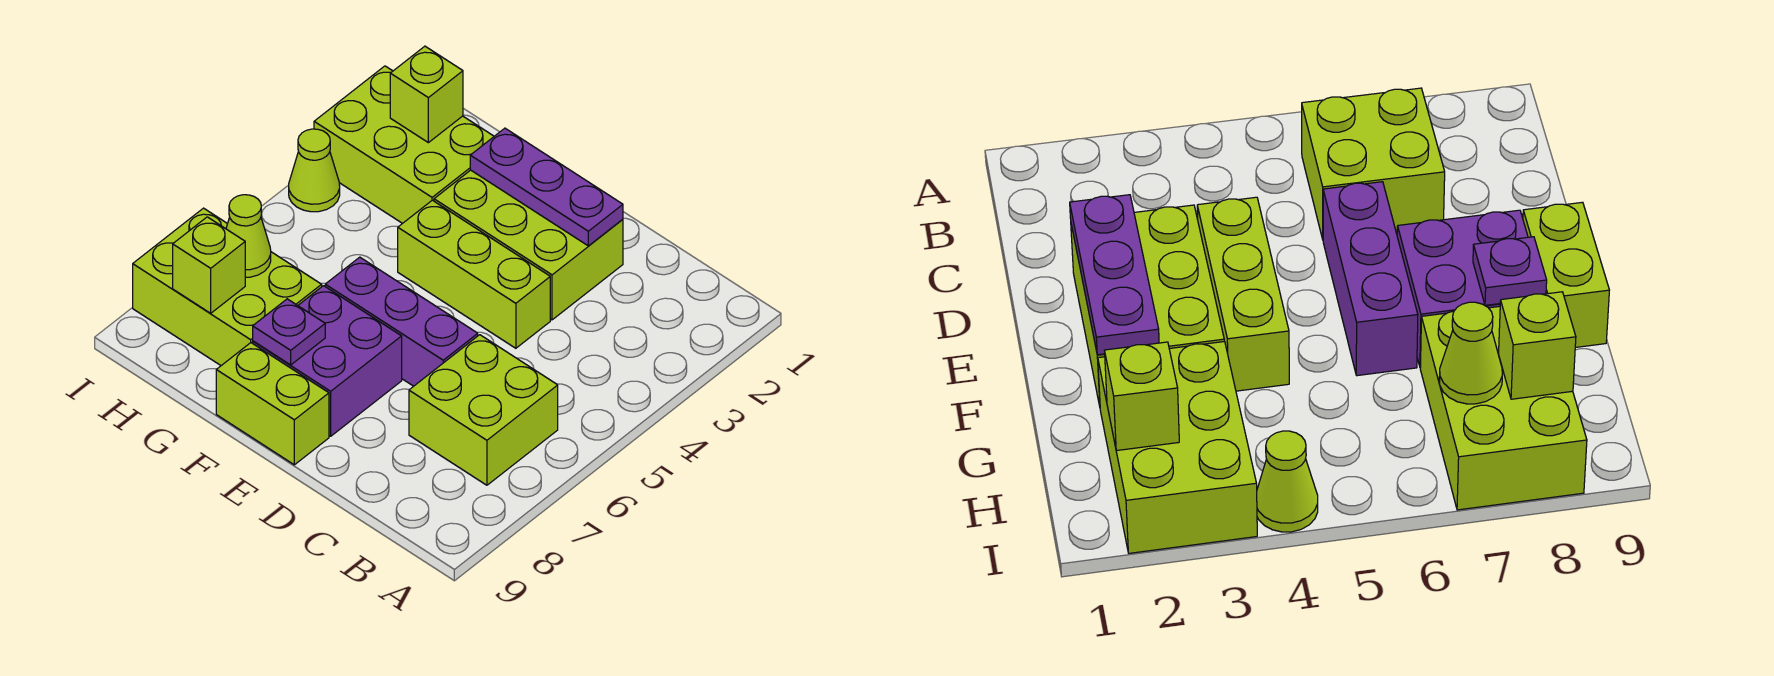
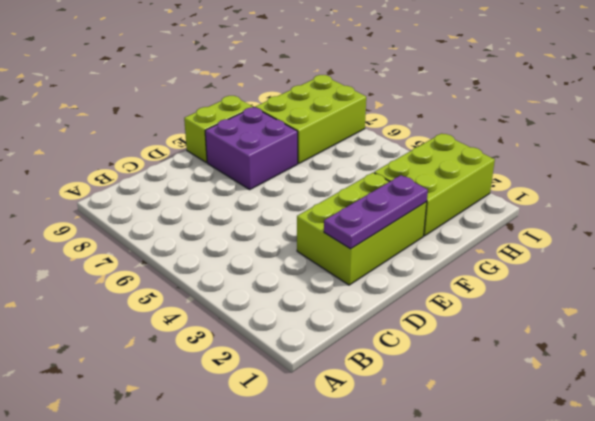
none -> lime brick B6:C7 level 1
none -> lime brick D4:F4 level 1
none -> purple brick D6:F6 level 1

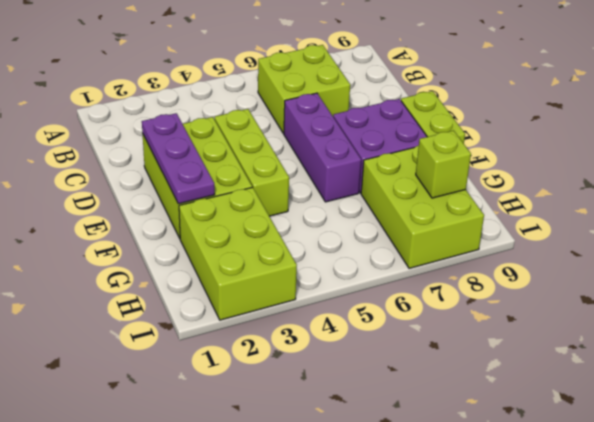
none -> lime cone I4 level 1
none -> purple plate F8 level 2
none -> lime brick H2 level 2

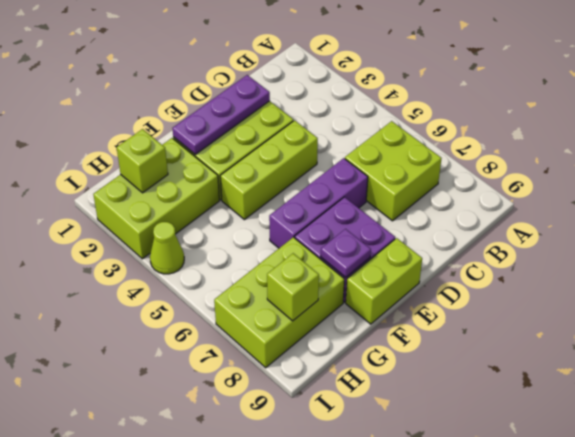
none -> lime cone H7 level 2

